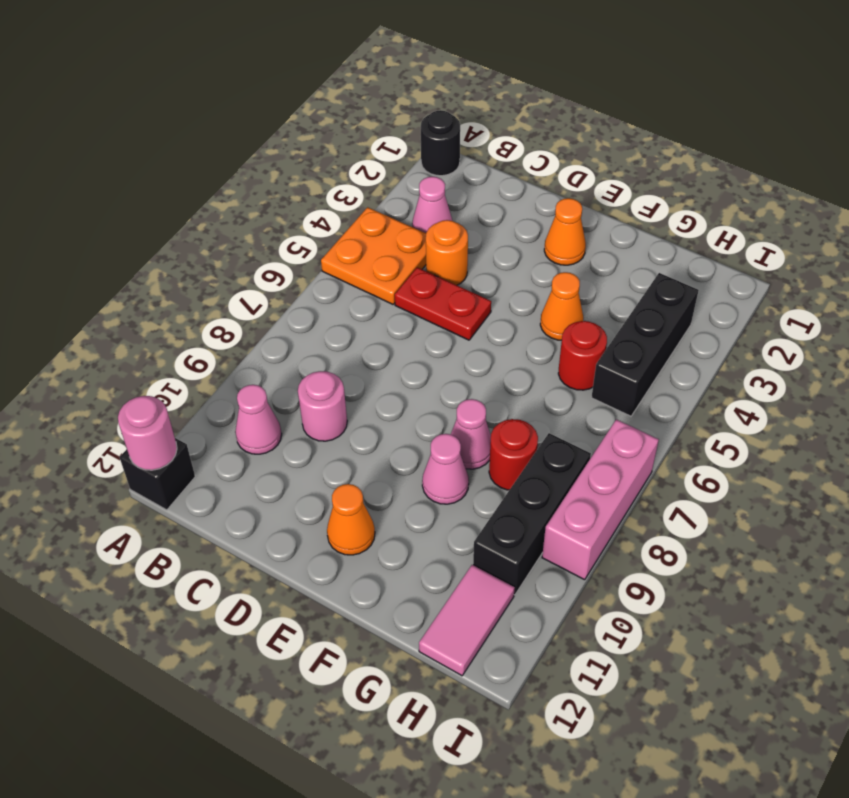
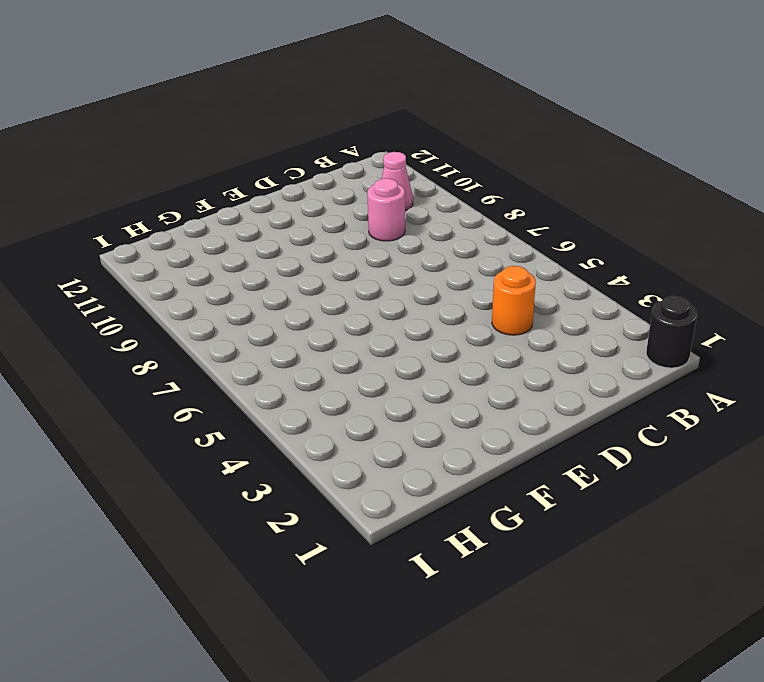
none -> orange plate A4:B5 level 1
none -> black brick A12 level 1
none -> pink cone B3 level 1

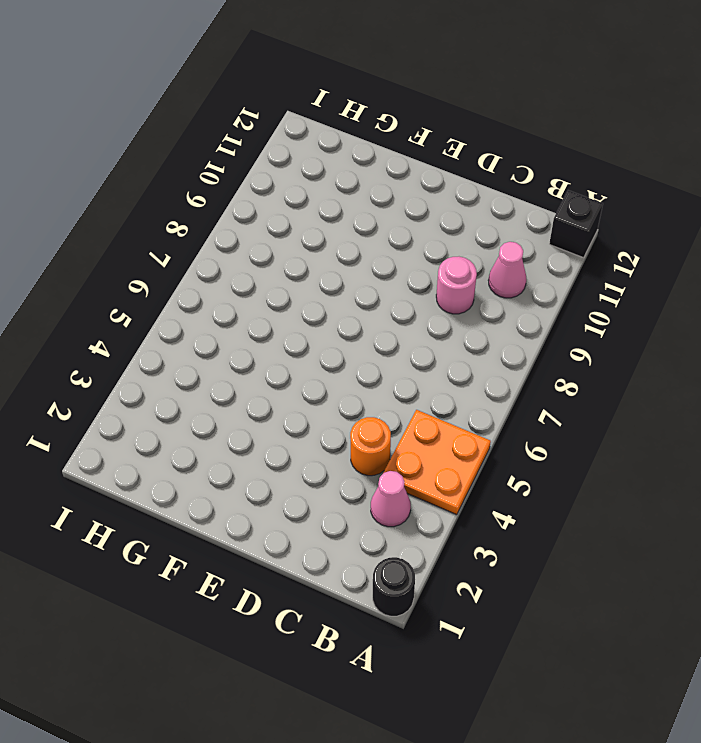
none -> red plate C5:D5 level 1
none -> orange cone E2 level 1
none -> orange cone E11 level 1

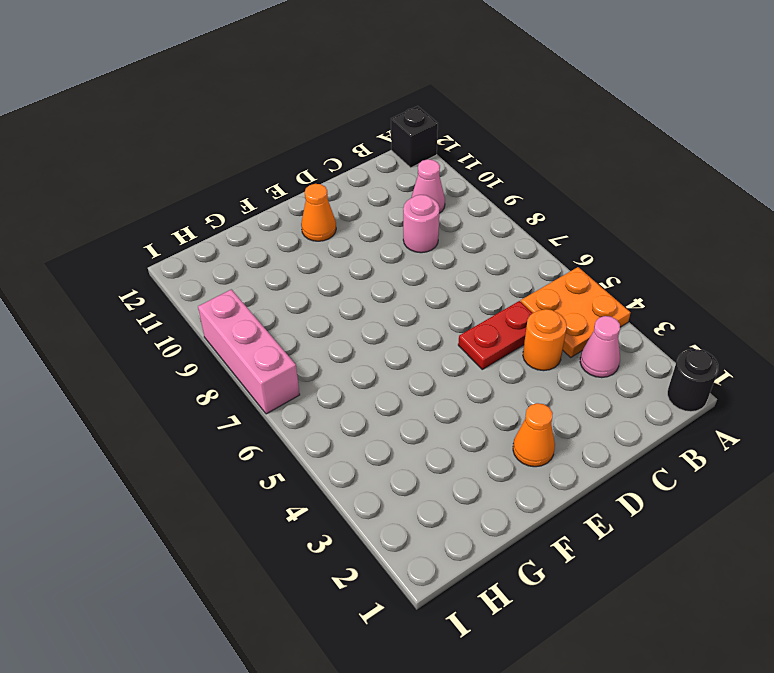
none -> orange cone F4 level 1
none -> pink cone F8 level 1
none -> pink cone F9 level 1

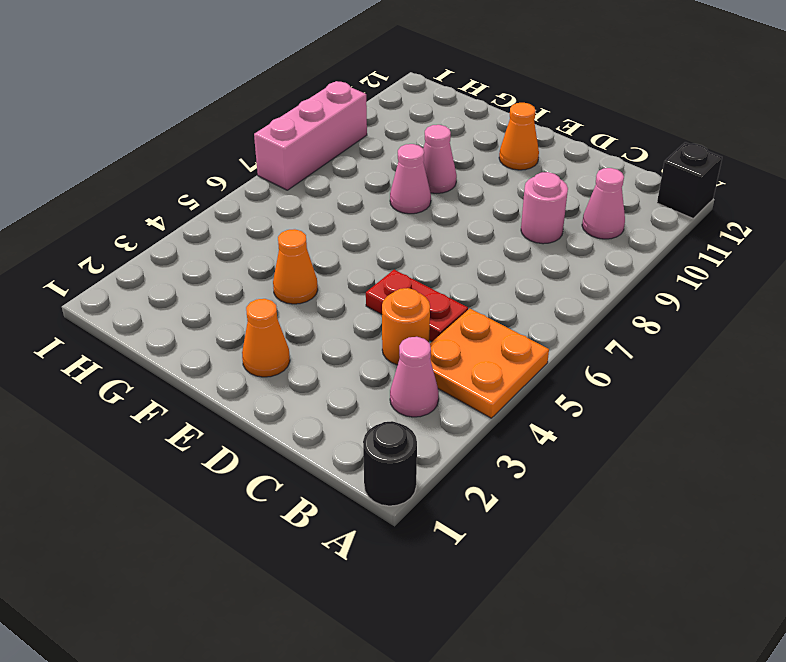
none -> red round brick G5 level 1
none -> red round brick G8 level 1
none -> black brick H3:H5 level 1

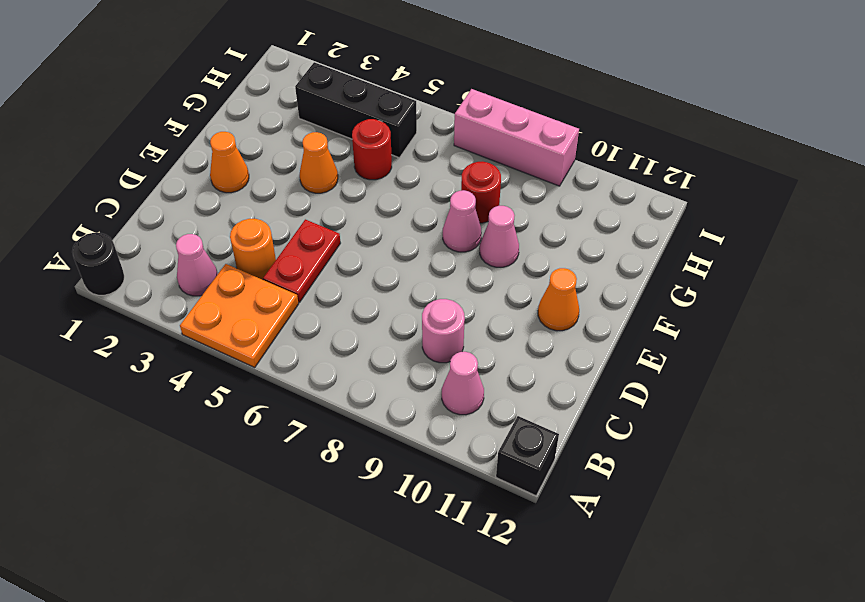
none -> black brick H8:H10 level 1
none -> pink tile H11:H12 level 1
none -> pink round brick A12 level 2

